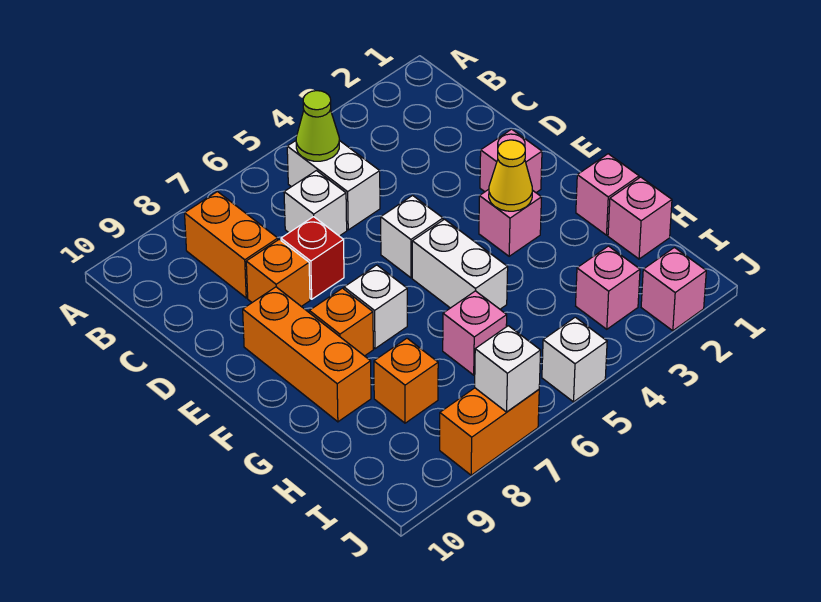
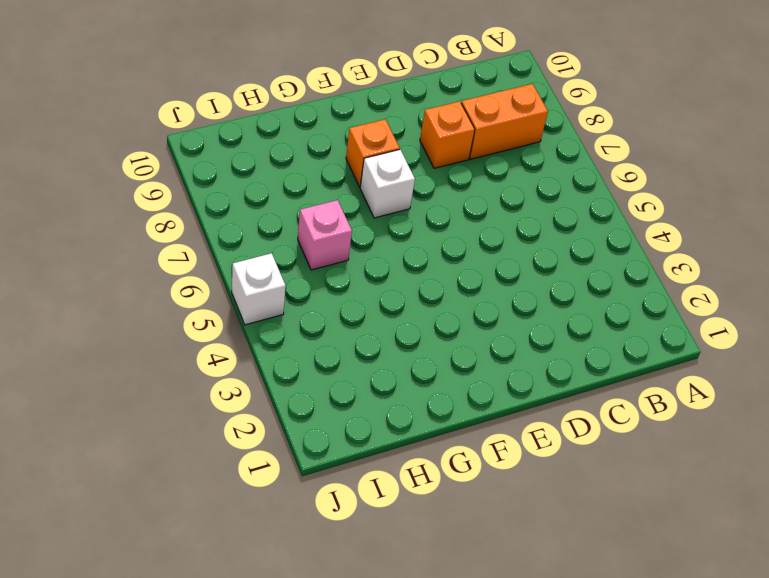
none -> white brick B5:C5 level 1
none -> white brick C6 level 1
none -> red brick D7 level 1

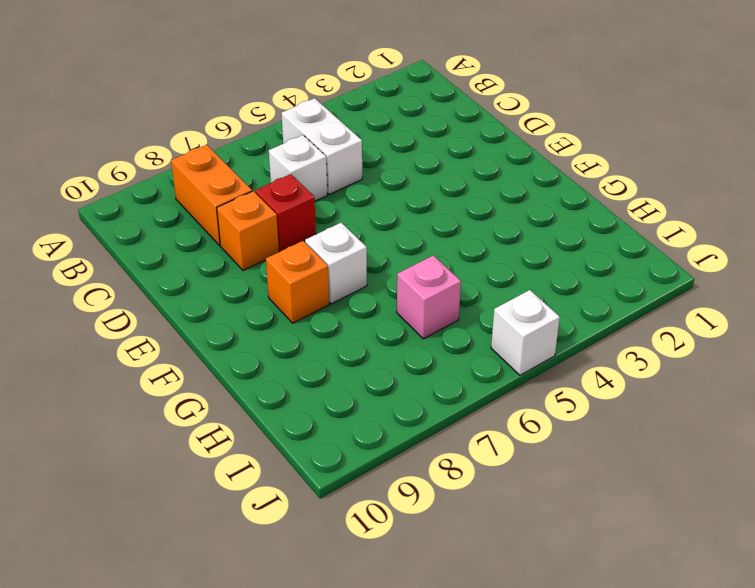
none -> pink brick E2 level 1
none -> white brick E5 level 1
none -> orange brick E9:G9 level 1

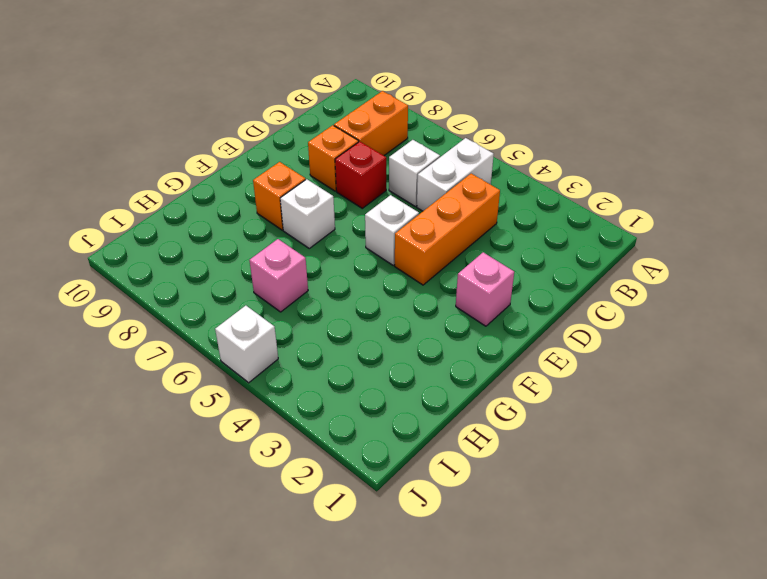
orange brick C4:E4 level 1 -> orange brick E9:G9 level 1
none -> pink brick F3 level 1
none -> white brick F5:G5 level 1
none -> pink brick G1 level 1

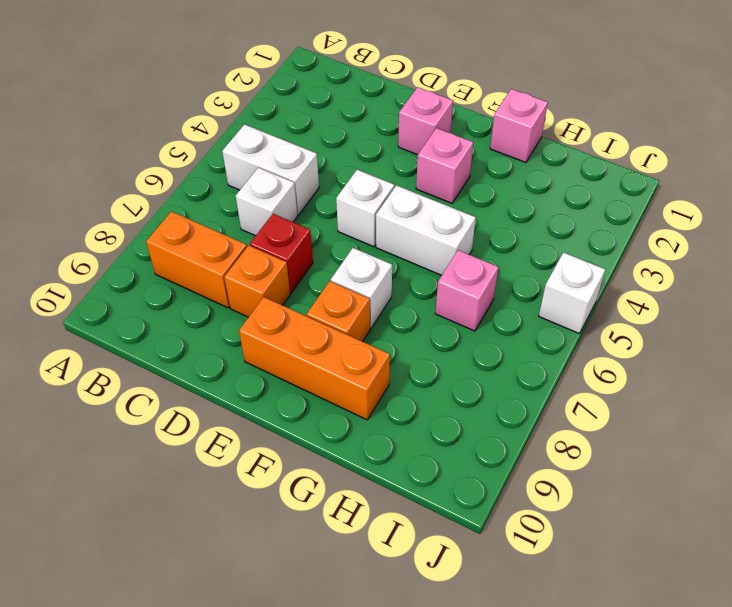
none -> pink brick H1 level 1
none -> orange brick H8 level 1
none -> pink brick I3 level 1

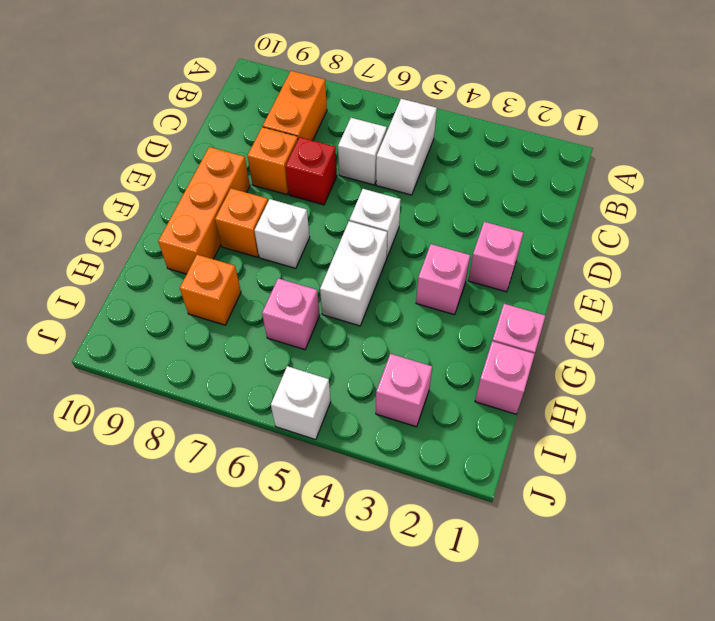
none -> pink brick J2 level 1
none -> orange brick J7:J8 level 1
none -> lime cone B5 level 2

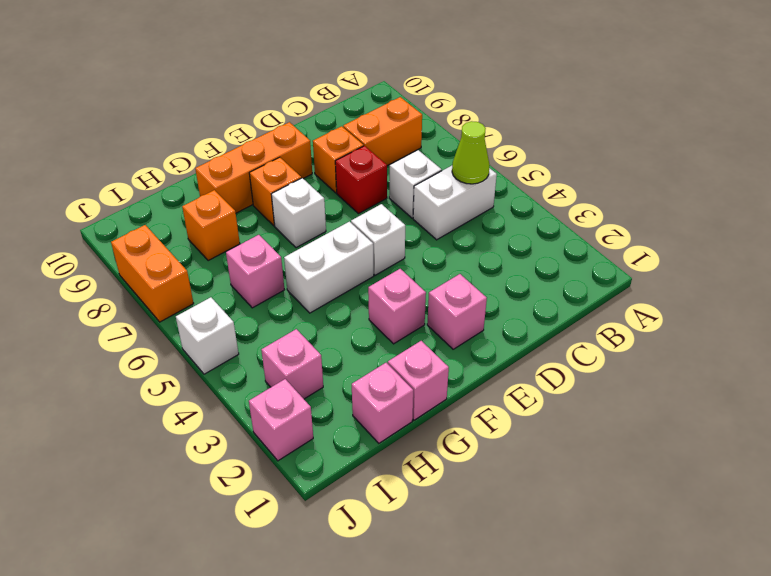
none -> yellow cone F3 level 2
none -> white brick J7 level 2

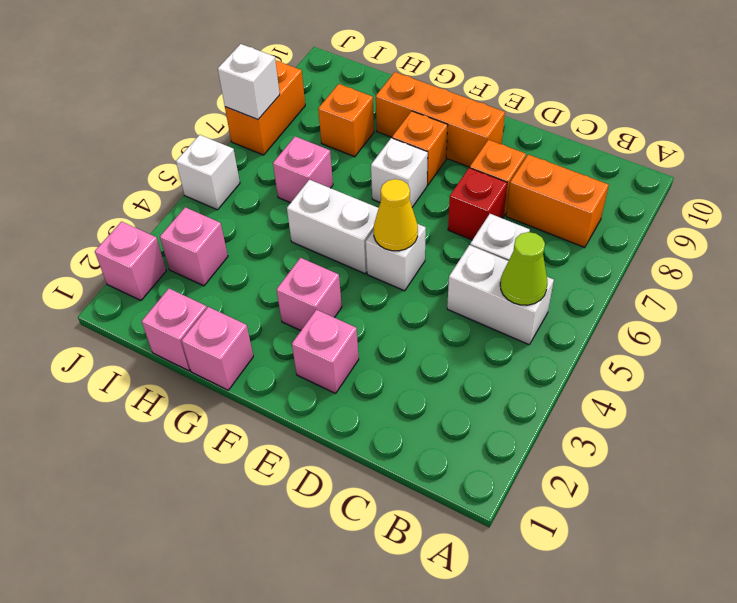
yellow cone E5 level 2 -> yellow cone F3 level 2

